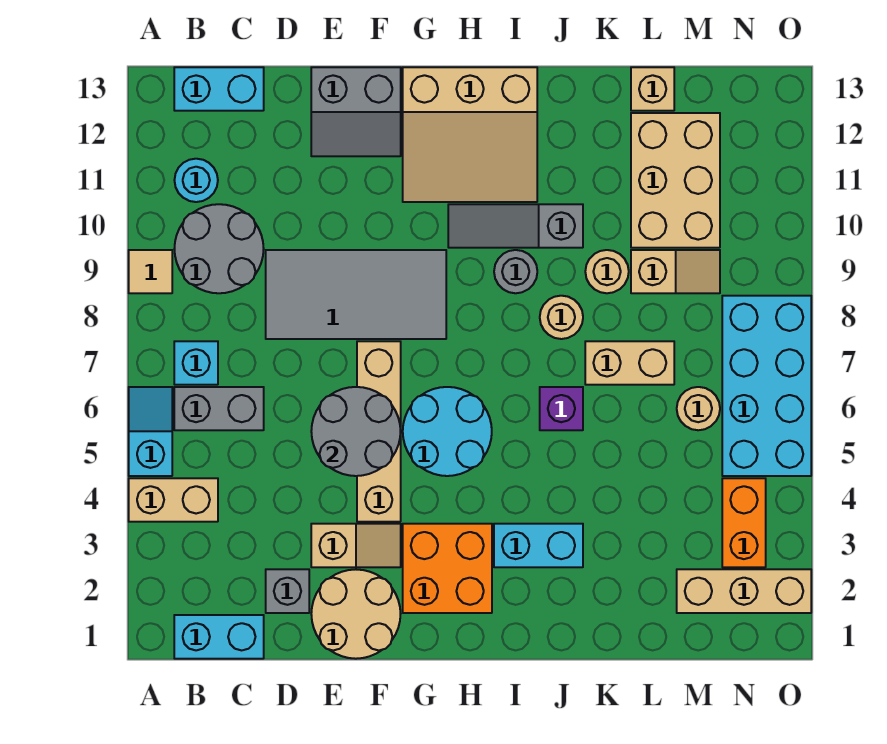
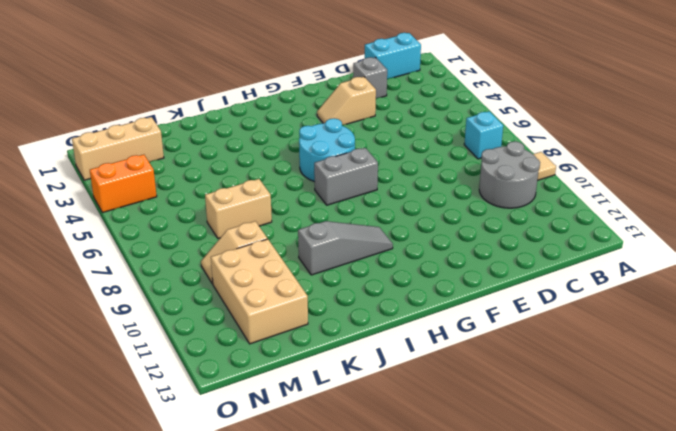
grey brick G7:H7 level 1 -> grey brick B6:C6 level 1
orange brick N4:O4 level 1 -> orange brick N3:N4 level 1
none -> tan brick A4:B4 level 1
none -> cyan slope A5:A6 level 1 top 5
none -> cyan round brick B11 level 1
none -> cyan brick B13:C13 level 1

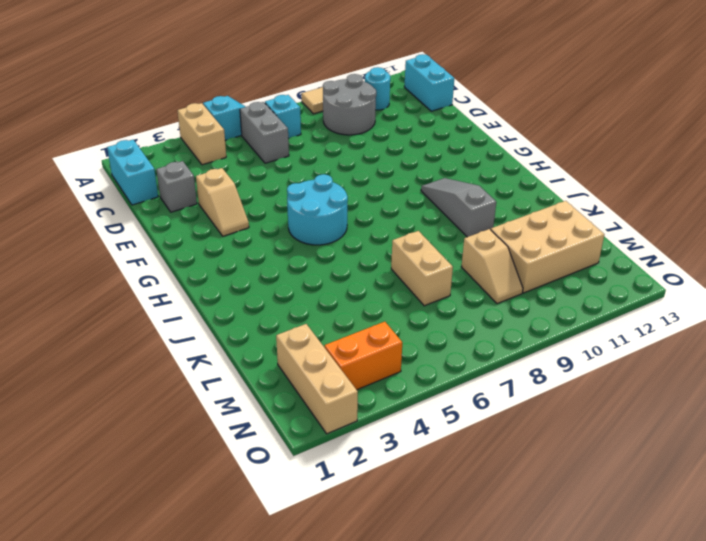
none -> grey tile D8:G9 level 1
none -> tan round brick E1:F2 level 1
none -> grey slope E12:F13 level 1 top 13
none -> tan brick F4:F7 level 1

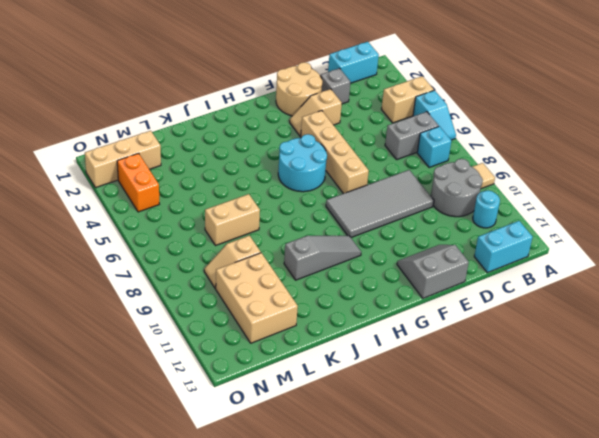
none -> orange brick G2:H3 level 1
none -> tan slope G11:I13 level 1 top 13
none -> cyan brick I3:J3 level 1
none -> grey round brick I9 level 1

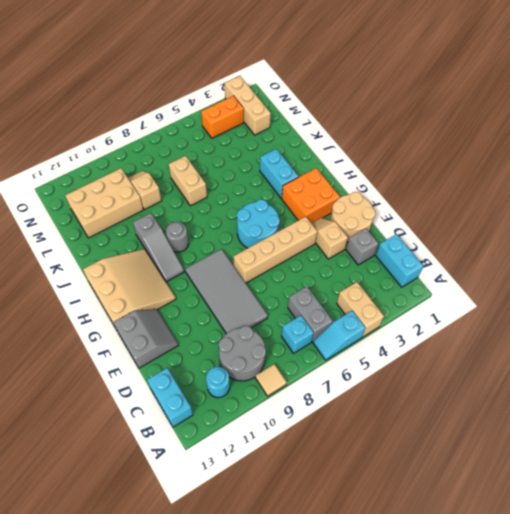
none -> purple brick J6 level 1
none -> tan round brick J8 level 1
none -> tan round brick K9 level 1
none -> tan brick L13 level 1

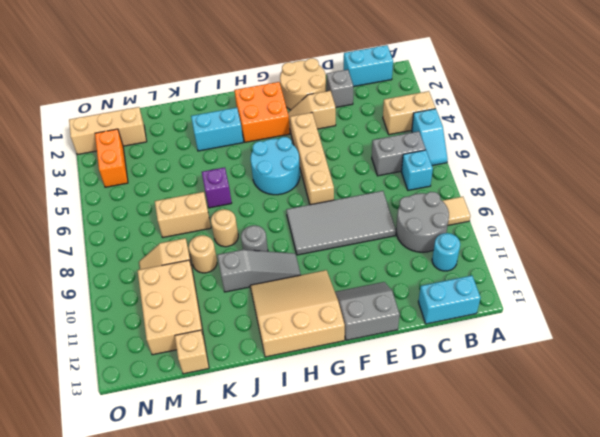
none -> tan round brick M6 level 1
none -> cyan brick N5:O8 level 1
none -> grey round brick E5:F6 level 2

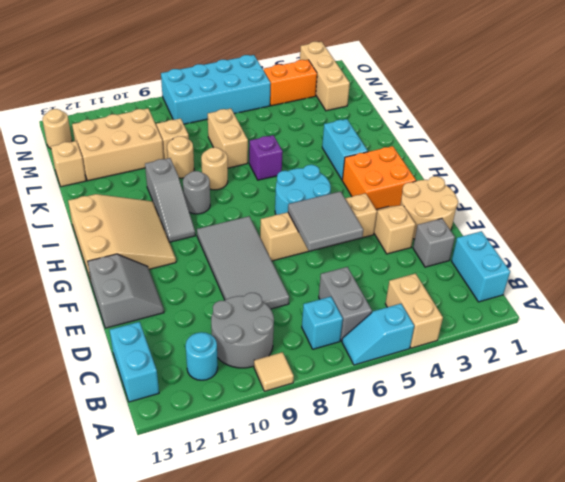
grey tile E5:F6 level 2 -> grey round brick E5:F6 level 2
tan round brick N13 level 1 -> tan round brick M6 level 1

